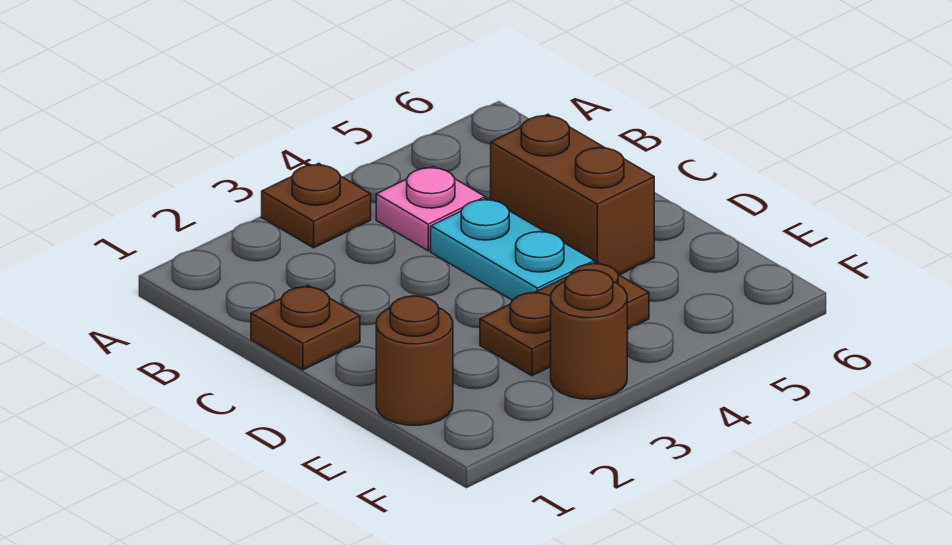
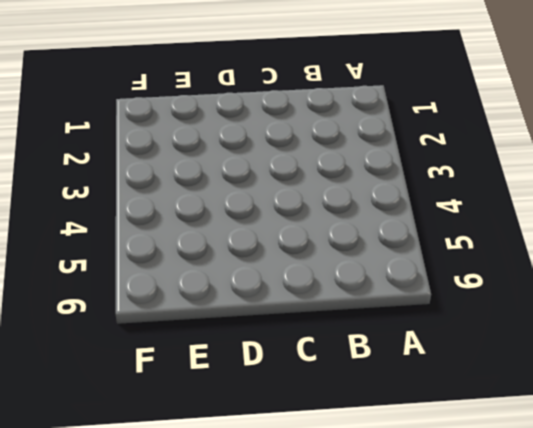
none -> brown plate A3 level 1
none -> pink plate B4 level 1

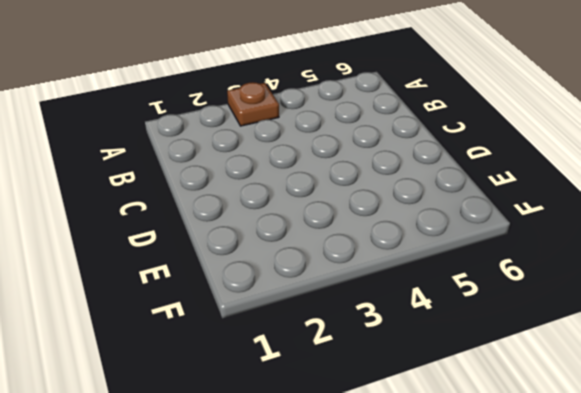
none -> pink plate B4 level 1
none -> brown plate C1 level 1

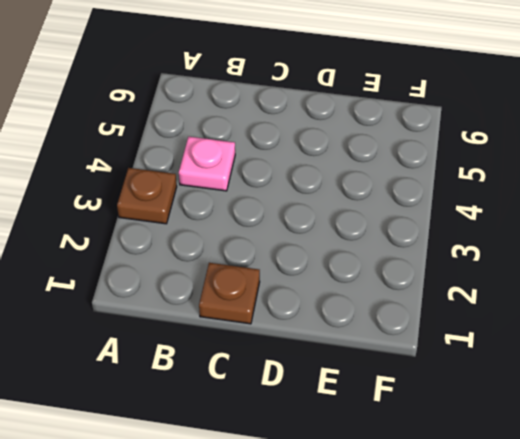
none -> cyan plate C4:D4 level 1
none -> brown brick C5:D5 level 1

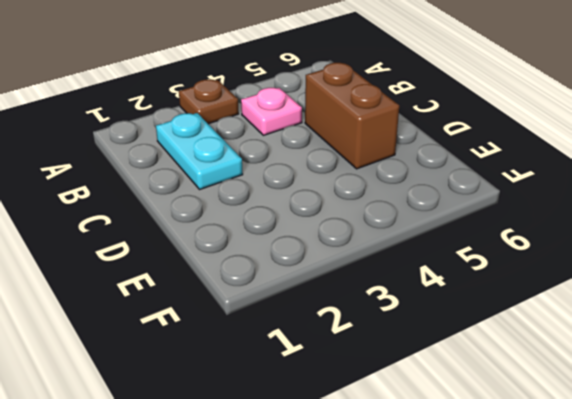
cyan plate B2:C2 level 1 -> cyan plate C4:D4 level 1
none -> brown plate C1 level 1
none -> brown round brick E1 level 1

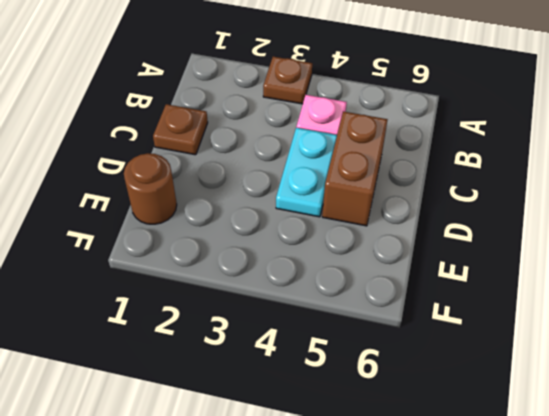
none -> brown plate E3:E4 level 1
none -> brown round brick F3 level 1

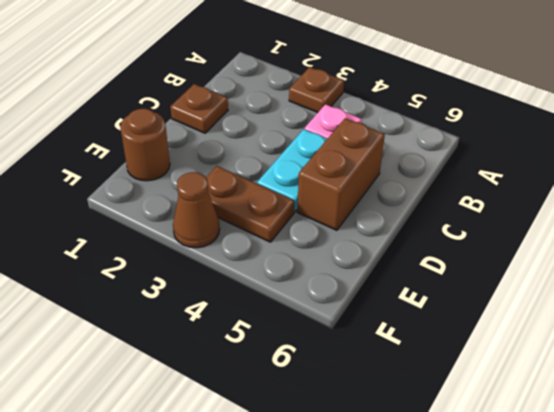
brown cone F3 level 1 -> brown round brick F3 level 1

